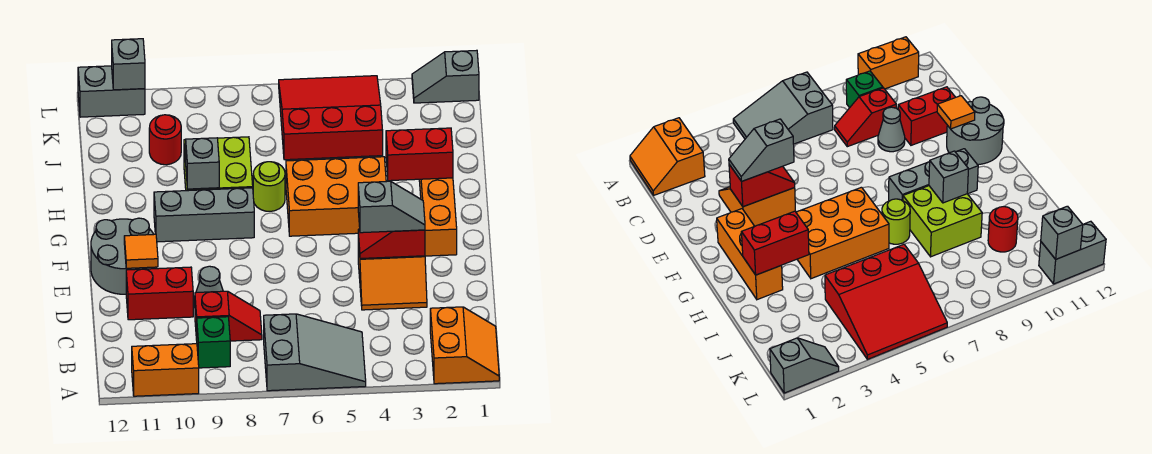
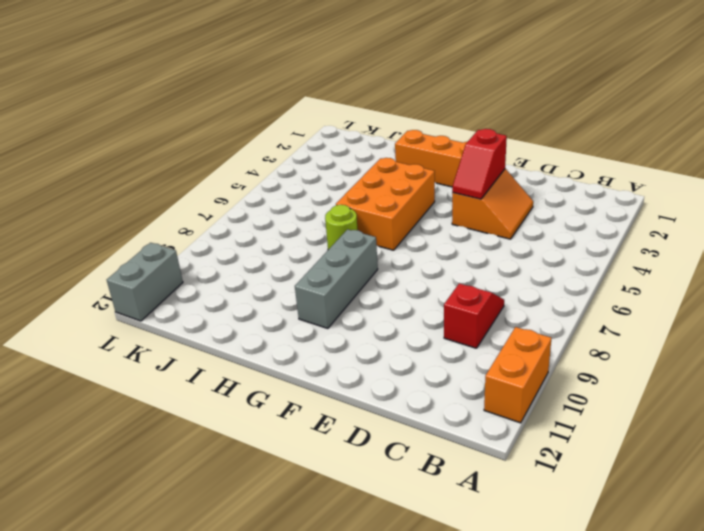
none -> orange slope A1:B2 level 1 top 2
none -> grey slope A5:B7 level 1 top 7
none -> green brick B9 level 1

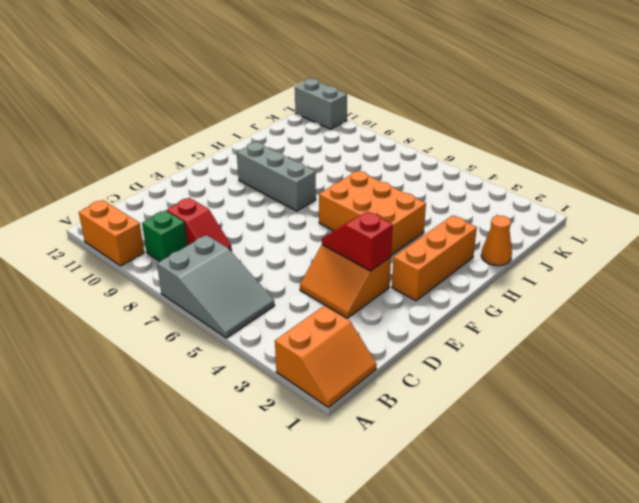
orange cone I1 level 1 -> none
none -> grey cone D9 level 1
none -> red brick D10:D11 level 1
none -> grey round brick E11:F12 level 1

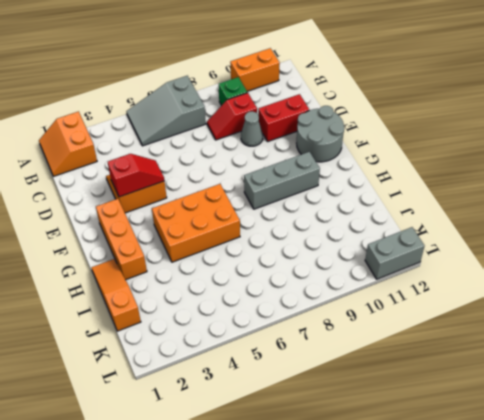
orange slope H1:J1 level 1 top J -> none
none -> lime round brick H7 level 1
none -> lime brick H8:I9 level 1
none -> red slope J4:L6 level 1 top J

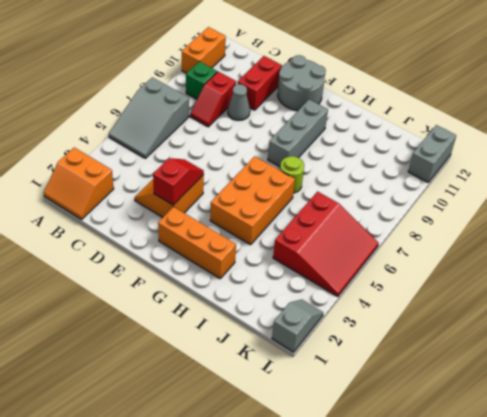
none -> lime brick H8:I9 level 1
none -> red round brick J10 level 1
none -> orange tile E11 level 2

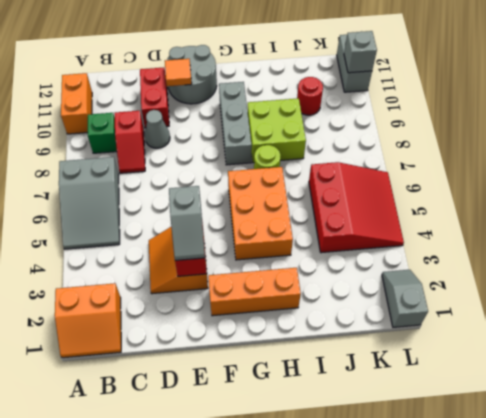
none -> red brick H2:H3 level 2
none -> grey brick H9 level 2

